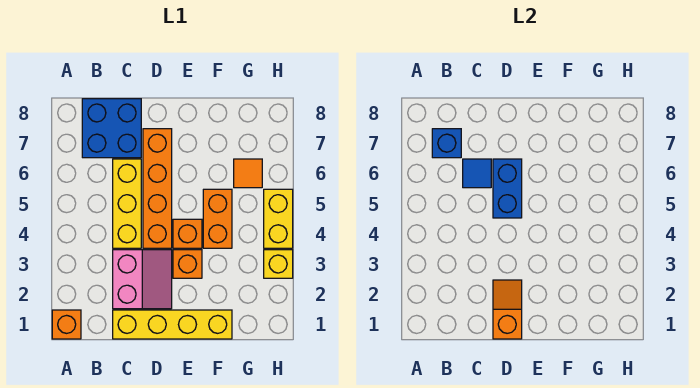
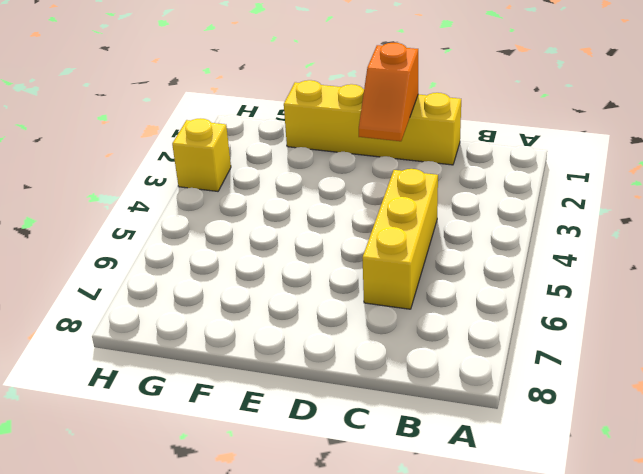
none -> orange brick A1 level 1
none -> blue brick B7:C8 level 1
none -> pink slope C2:D3 level 1 top C

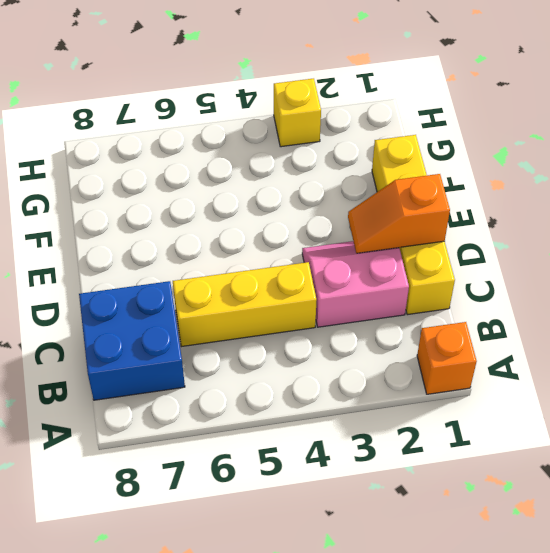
none -> orange brick D4:D7 level 1
none -> orange brick E3 level 1
none -> orange brick E4 level 1

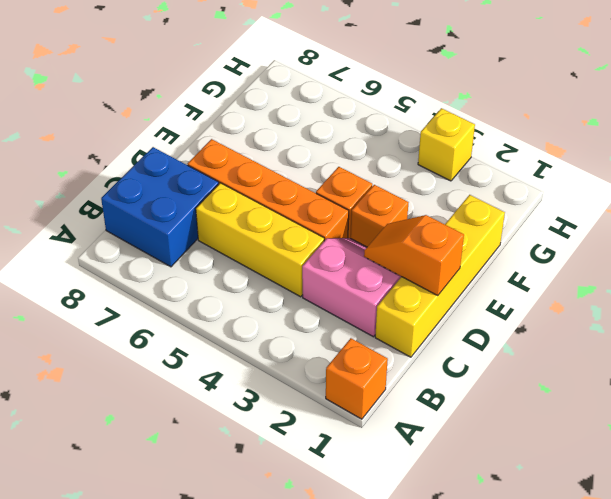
none -> orange brick F4:F5 level 1
none -> orange tile G6 level 1
none -> yellow brick H4:H5 level 1

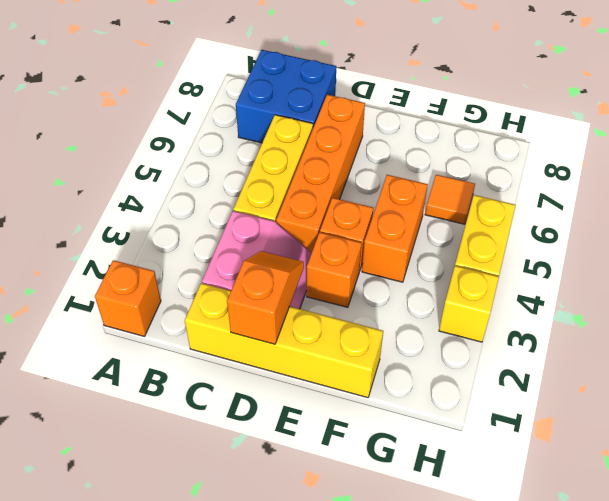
none -> blue brick B7 level 2
none -> blue tile C6 level 2
none -> blue brick D5:D6 level 2

